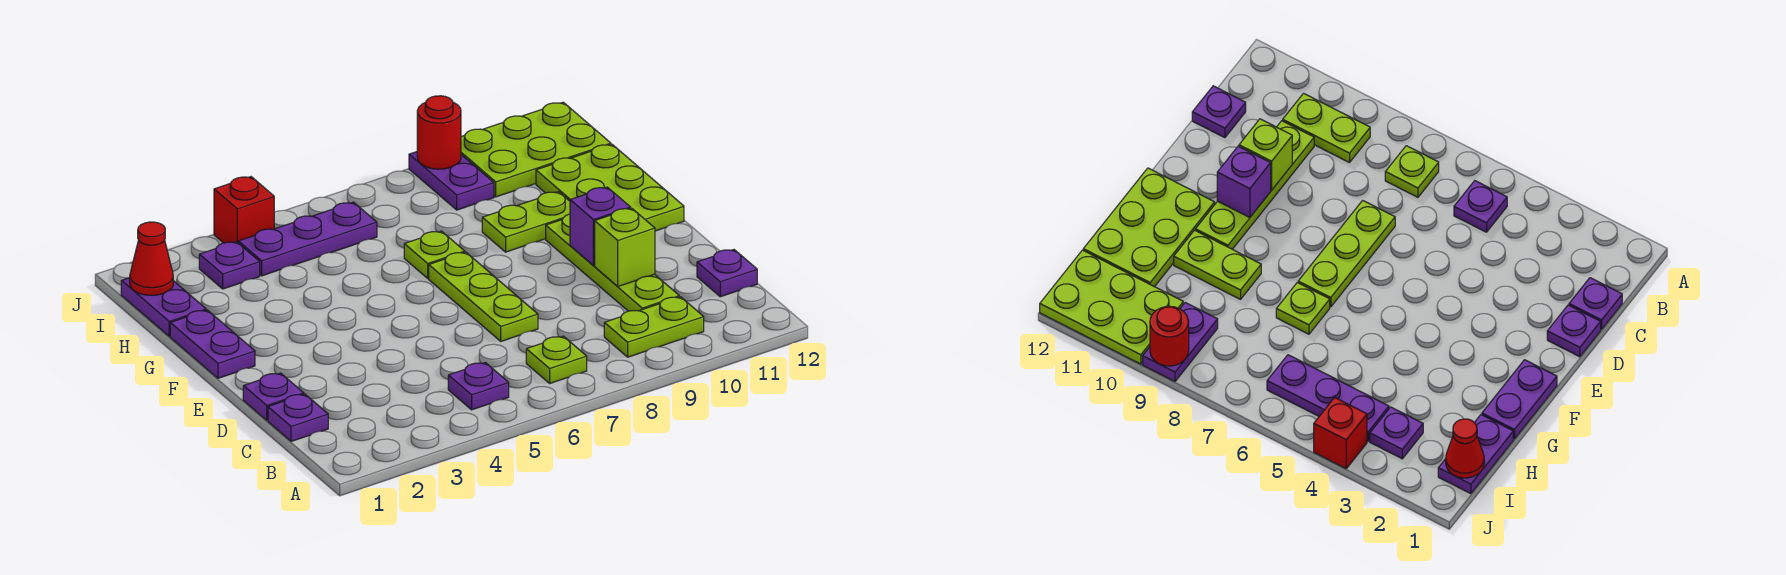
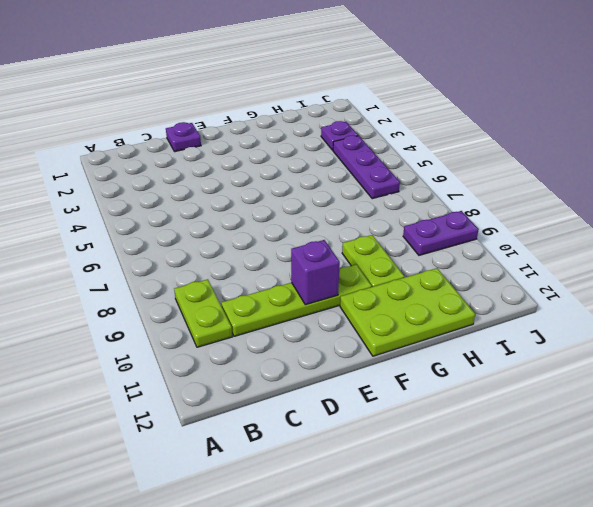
none -> purple plate B5 level 1
none -> lime plate B7 level 1
none -> purple plate C1 level 1

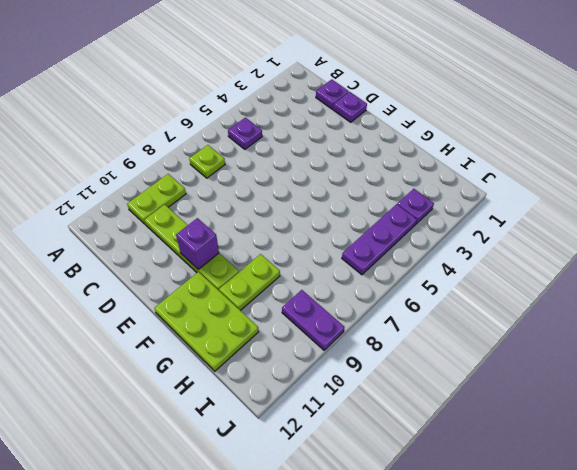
none -> purple plate C12 level 1
none -> lime plate D7:F7 level 1
none -> purple plate F1:G1 level 1

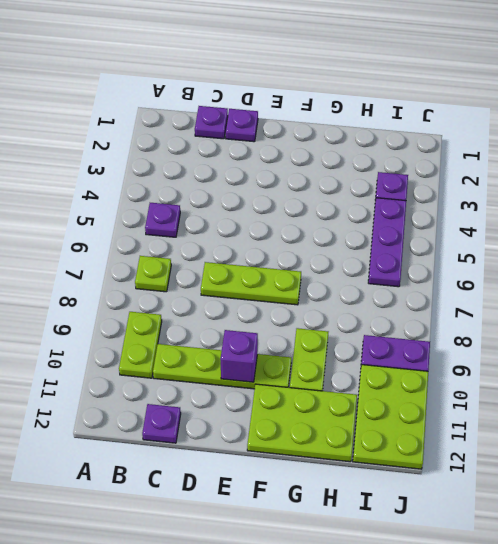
none -> purple plate F1:G1 level 1
none -> lime plate G7 level 1
none -> purple plate H1:I1 level 1

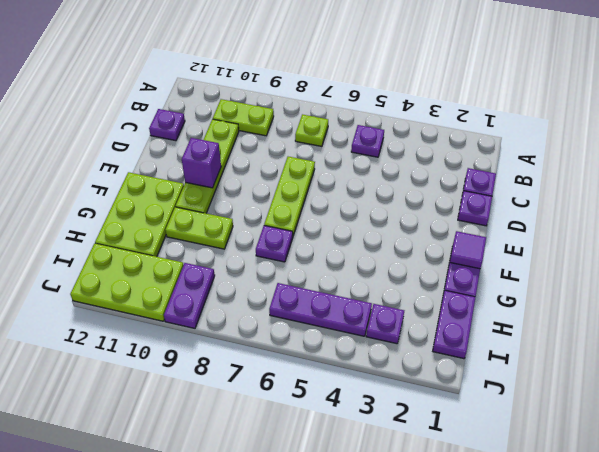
purple tile F1 level 2 -> none
purple plate G7 level 1 -> lime plate G7 level 1
none -> red brick J4 level 1
none -> lime brick D10 level 2
none -> red cone I1 level 2

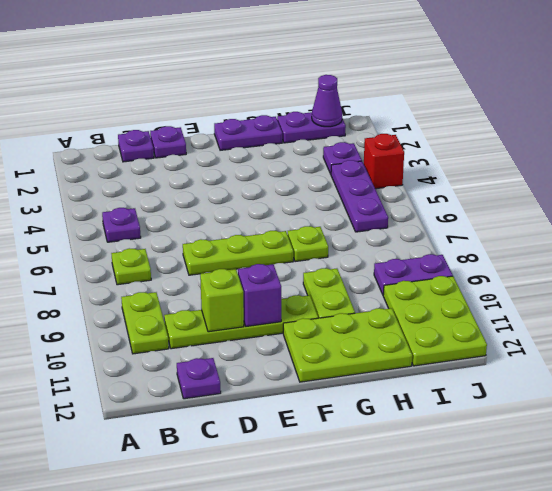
purple cone I1 level 2 -> red cone I1 level 2
none -> red round brick J9 level 2

